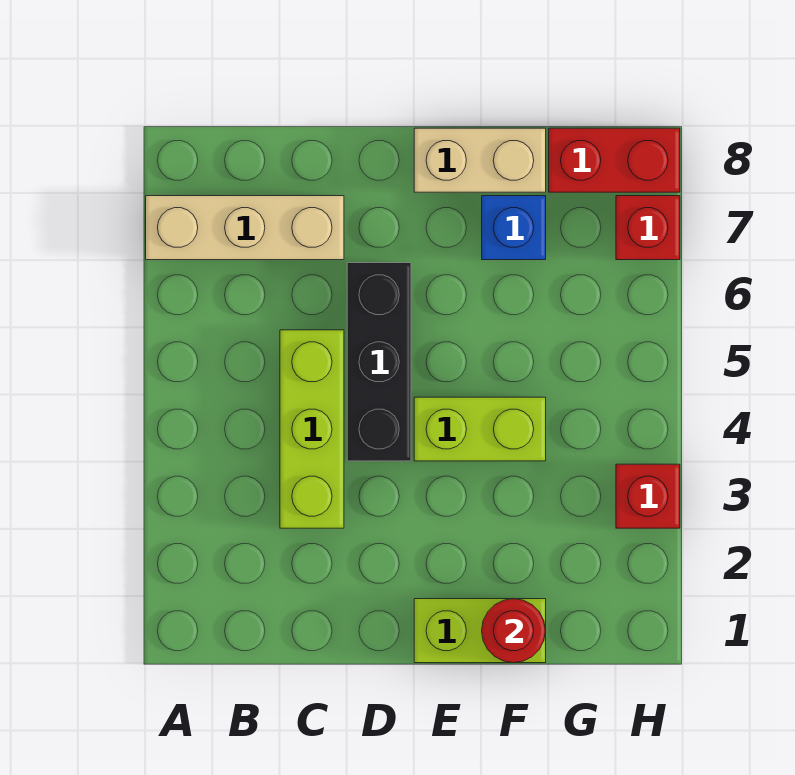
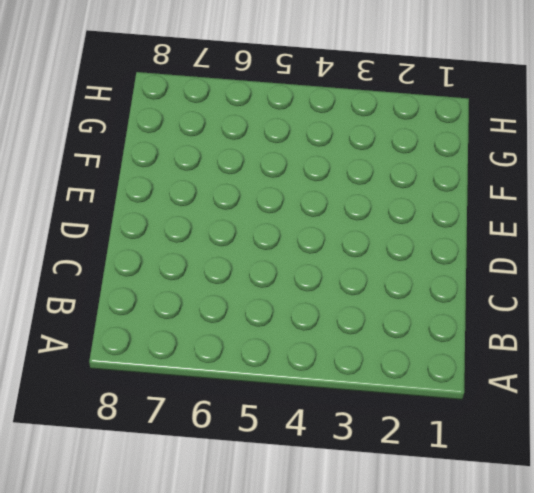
none -> tan brick A7:C7 level 1
none -> lime brick C3:C5 level 1

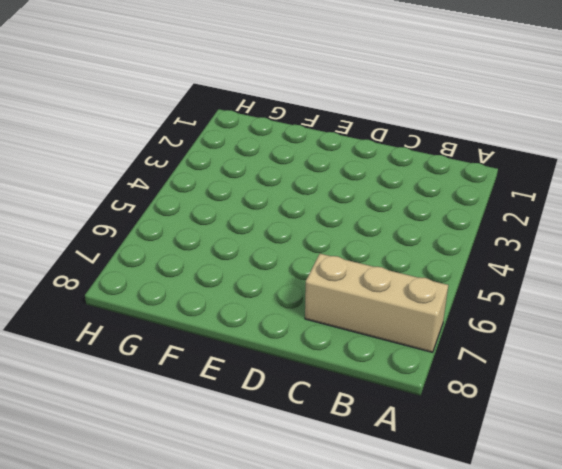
none -> lime brick C3:C5 level 1
none -> black brick D4:D6 level 1

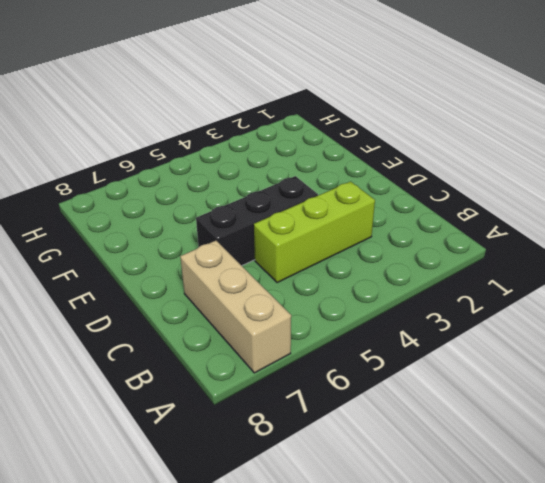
none -> lime brick E1:F1 level 1
none -> lime brick E4:F4 level 1

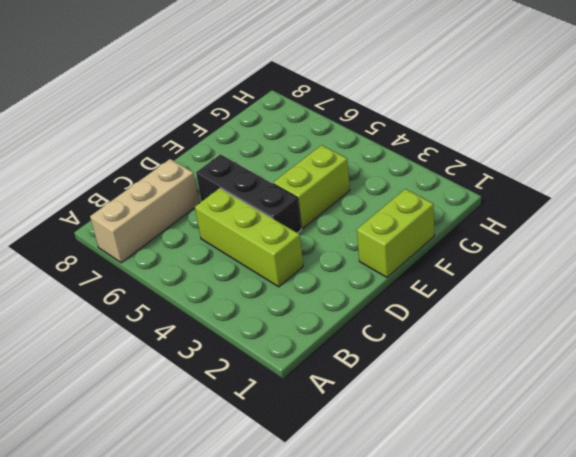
none -> tan brick E8:F8 level 1
none -> blue brick F7 level 1

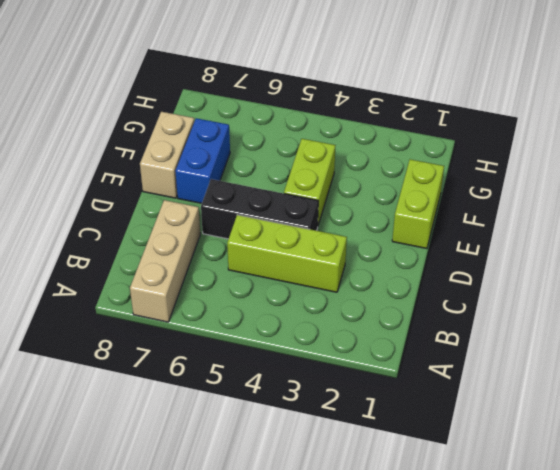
blue brick E7:F7 level 1 -> blue brick F7 level 1
none -> red brick G8:H8 level 1
none -> red brick H3 level 1

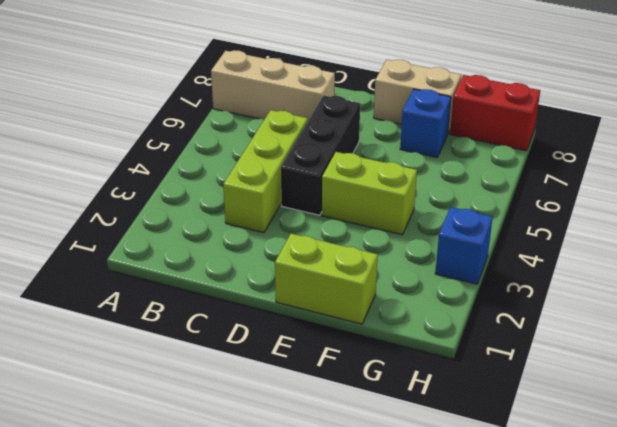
blue brick H3 level 1 -> red brick H3 level 1
none -> red brick H7 level 1
none -> red round brick F1 level 2

